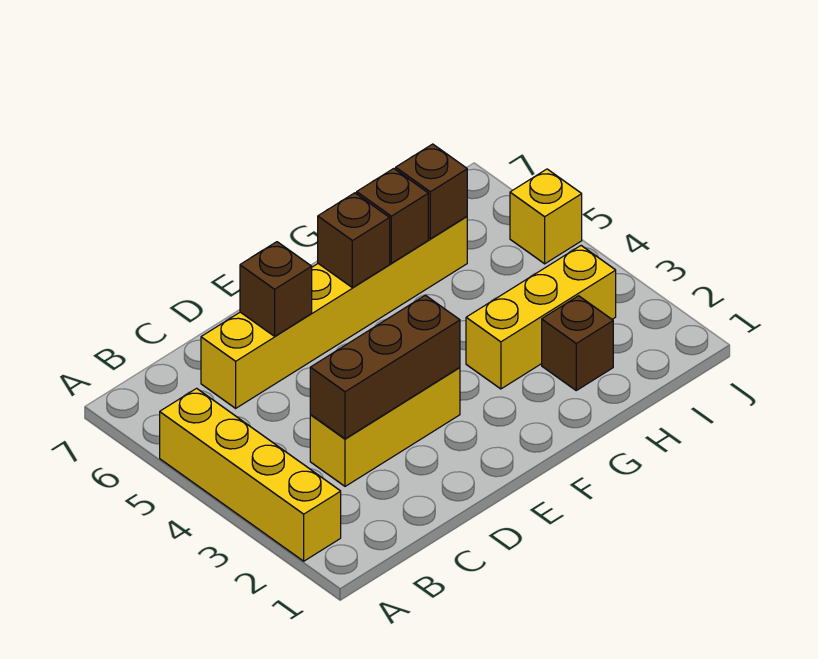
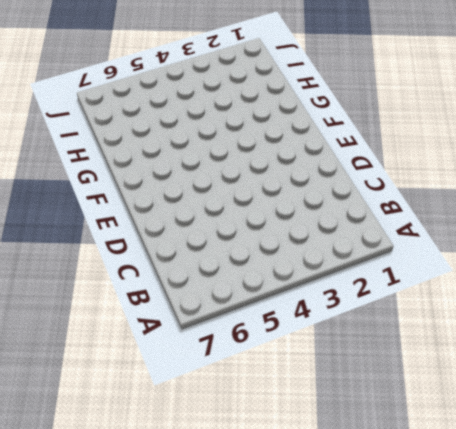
none -> yellow brick A2:A5 level 1
none -> yellow brick C3:E3 level 1

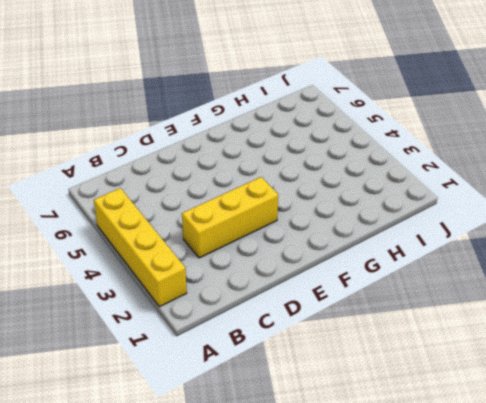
none -> yellow brick C6:H6 level 1
none -> yellow brick G3:I3 level 1

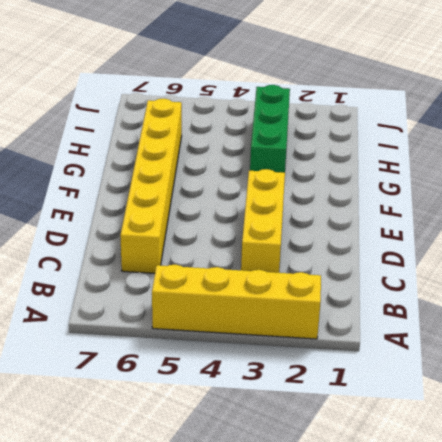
green brick G3:I3 level 1 -> yellow brick G3:I3 level 1
none -> brown brick H2 level 1
none -> yellow brick J5 level 1

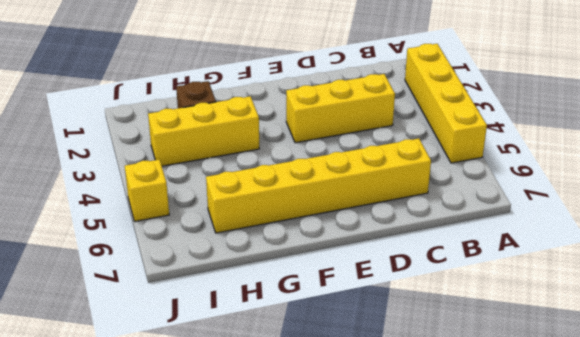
none -> brown brick C3:E3 level 2
none -> brown brick D6 level 2

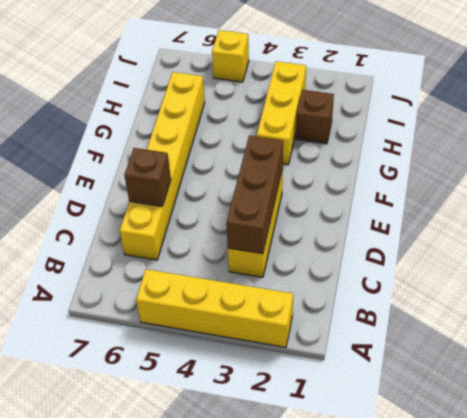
none -> brown brick F6 level 2
none -> brown brick G6 level 2

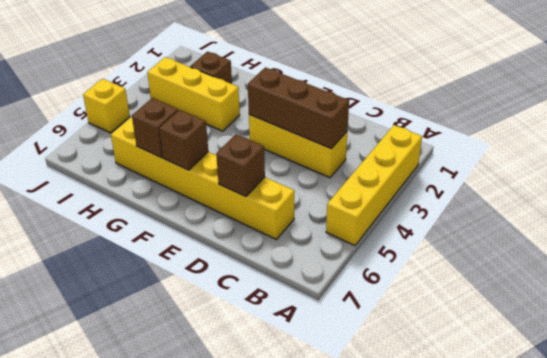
none -> brown brick H6 level 2

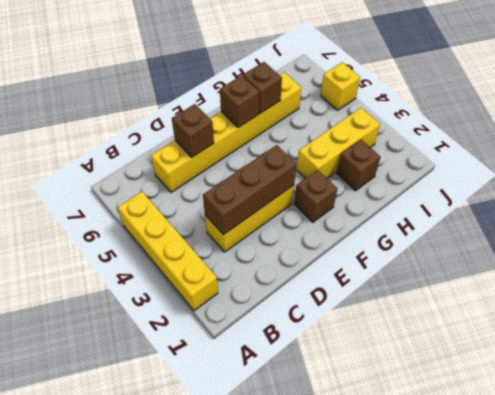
brown brick F2 level 1 -> brown brick H6 level 2

